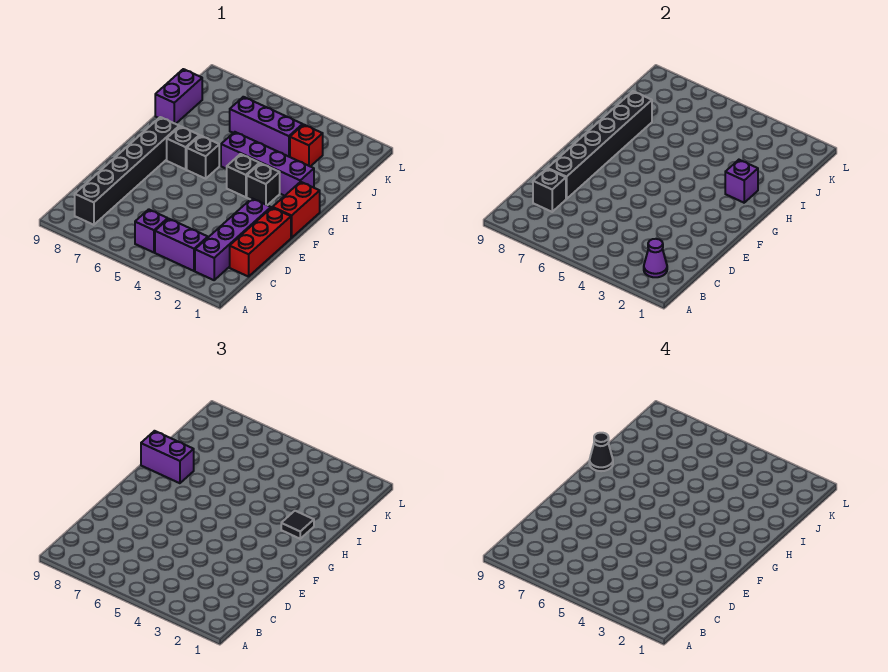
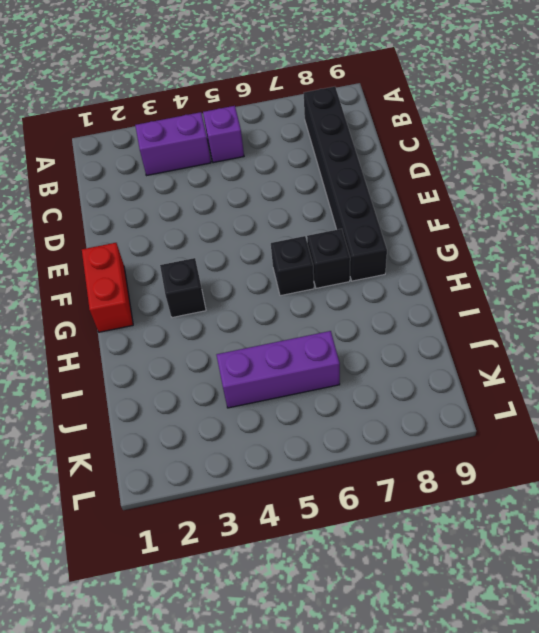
none -> purple brick B2:E2 level 1
none -> red brick C1:E1 level 1
none -> black brick G4 level 1

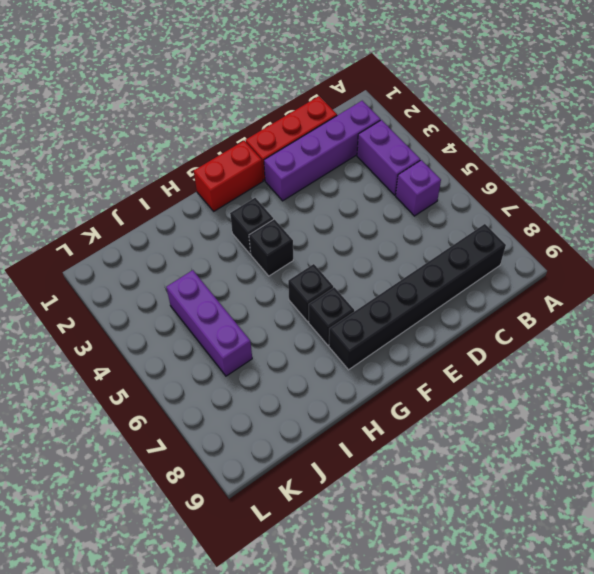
none -> purple brick H2:H5 level 1
none -> purple brick I9:J9 level 1
none -> red brick J3 level 1

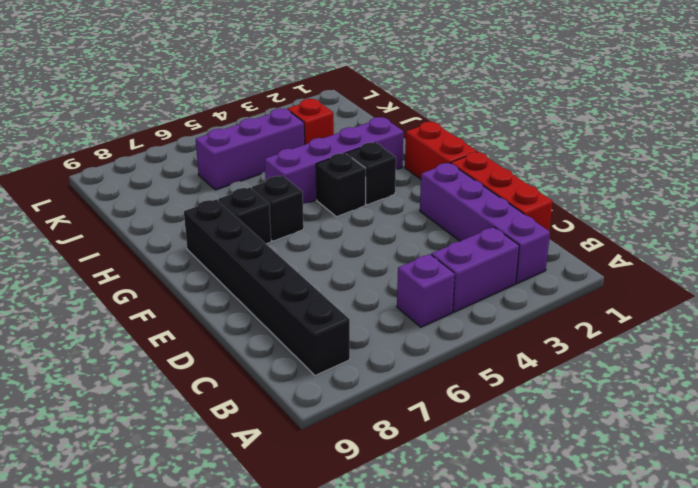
none -> purple brick I9:J9 level 1
none -> purple cone B2 level 2
none -> black brick C8 level 2

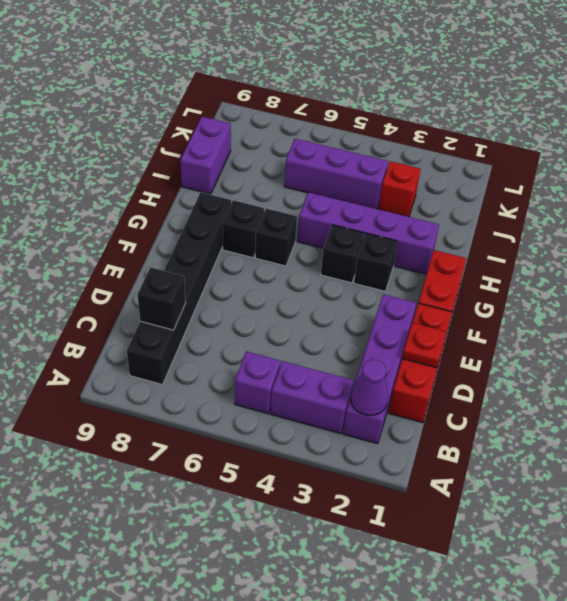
red plate D1 level 2 -> none
none -> black brick D8:I8 level 2
none -> purple brick H2 level 2
none -> black tile H2 level 3

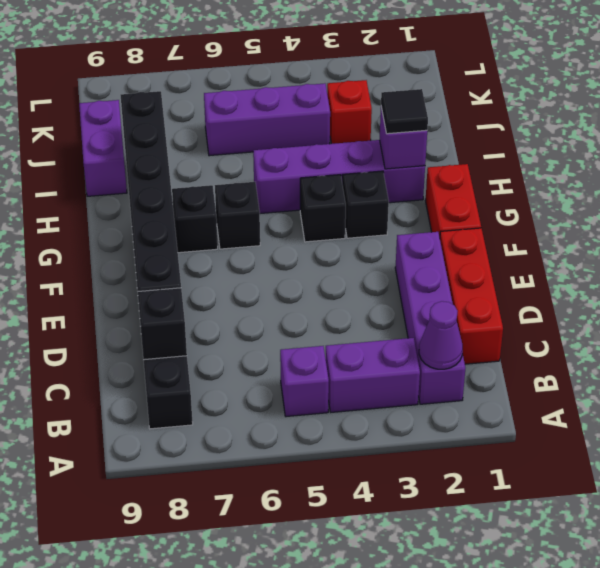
none -> purple brick H8:H9 level 3
none -> black cone H9 level 4

